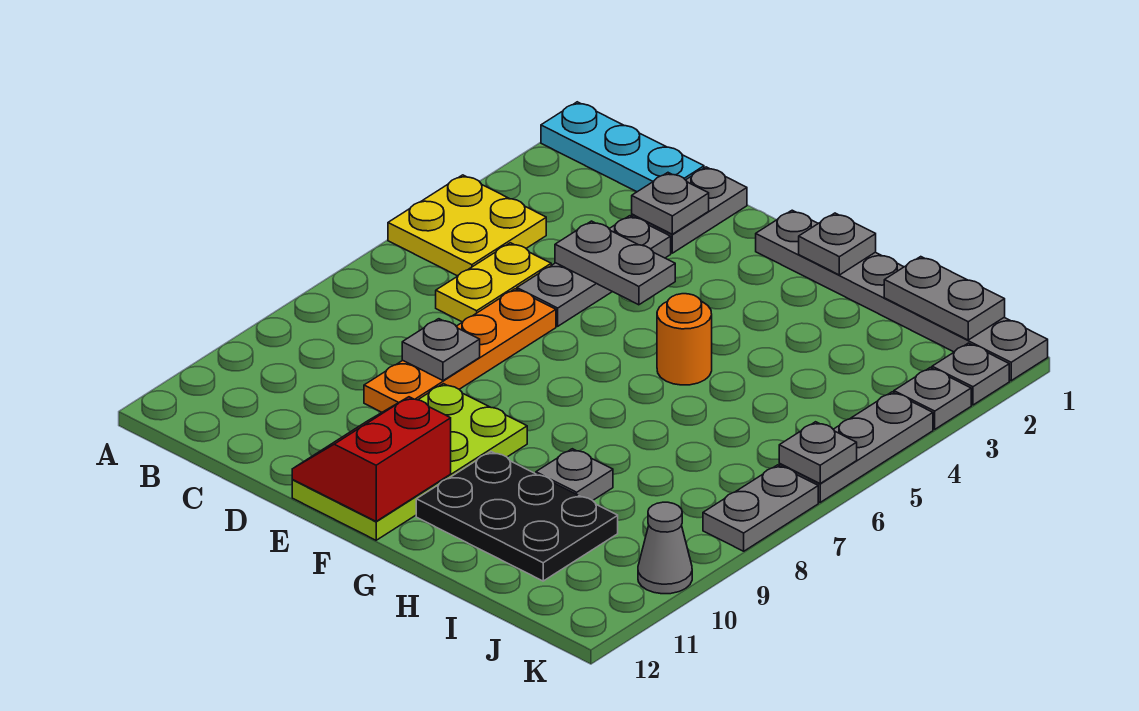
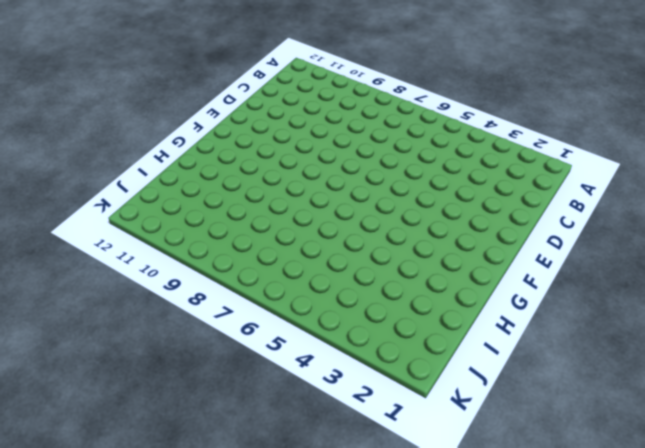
none -> cyan plate A1:C1 level 1
none -> yellow plate A4:B5 level 1
none -> yellow plate C5:C6 level 1

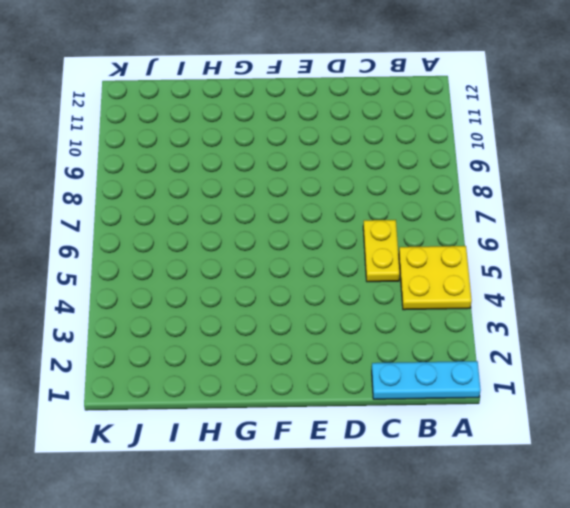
none -> grey plate D1:D2 level 1
none -> grey plate D3:D5 level 1
none -> orange plate D6:D9 level 1

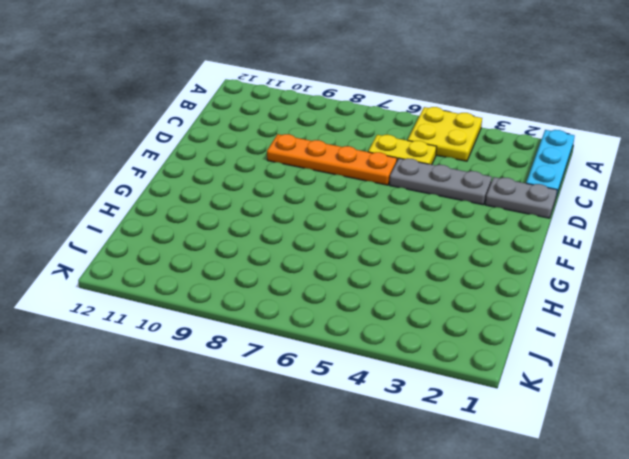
none -> lime plate E9:F12 level 1
none -> grey plate F1:K1 level 1
none -> orange round brick G5 level 1

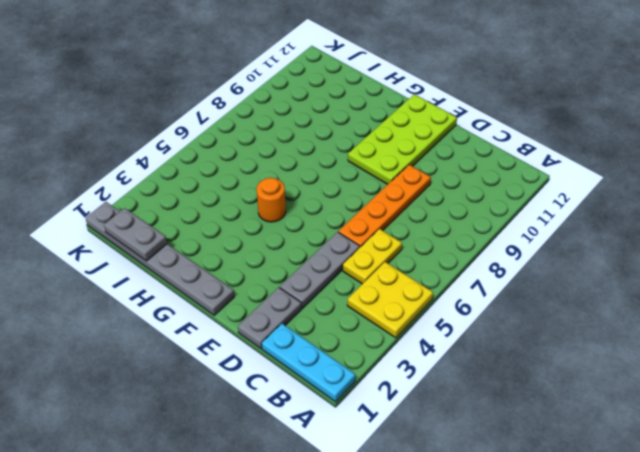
none -> black plate G10:I11 level 1
none -> grey plate H9 level 1
none -> grey plate K2 level 1

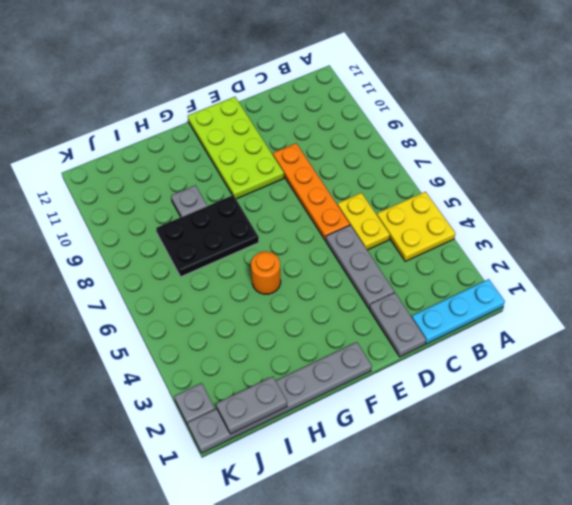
black plate G7:I8 level 1 -> black plate G10:I11 level 1
none -> grey plate K3 level 1
none -> grey plate K4:K6 level 1
none -> grey plate K7:K8 level 1

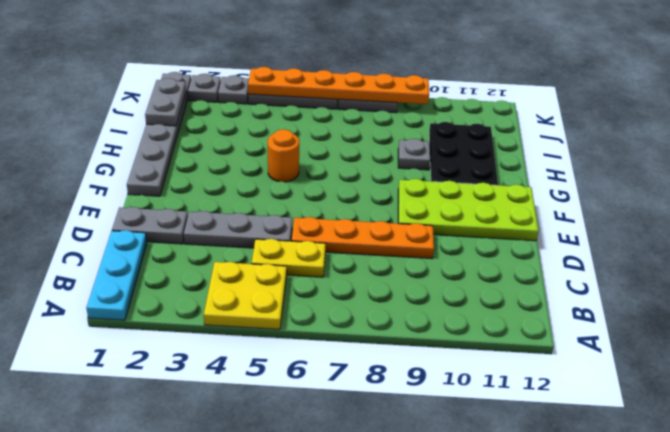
orange plate K4:K9 level 2 -> grey plate K6 level 2
none -> grey cone K10 level 1
none -> grey plate D2 level 2
none -> grey plate D4:E4 level 2

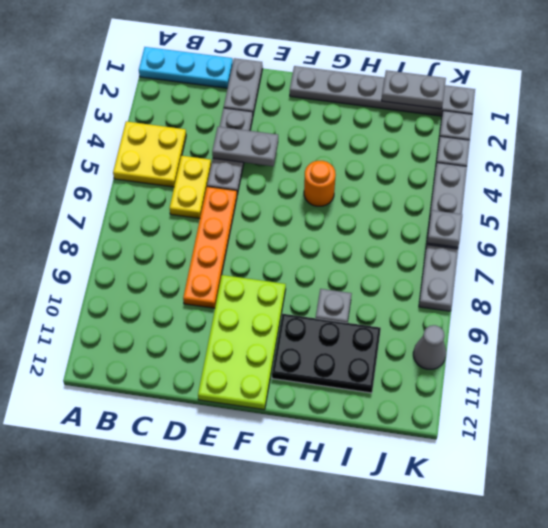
none -> grey plate D2 level 2
none -> grey plate D8 level 2
none -> red slope E11:F12 level 2 top F

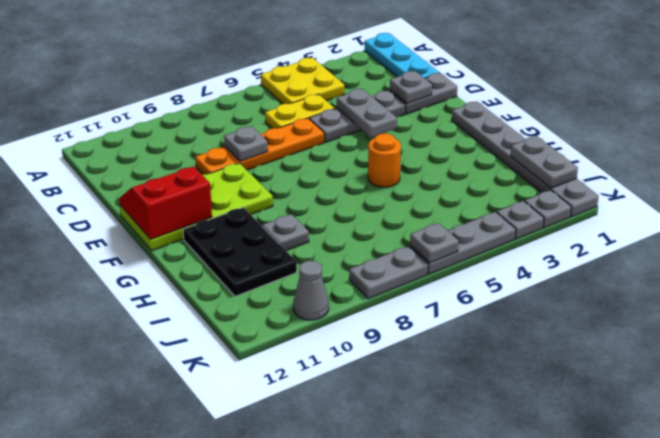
none -> grey plate G1 level 2

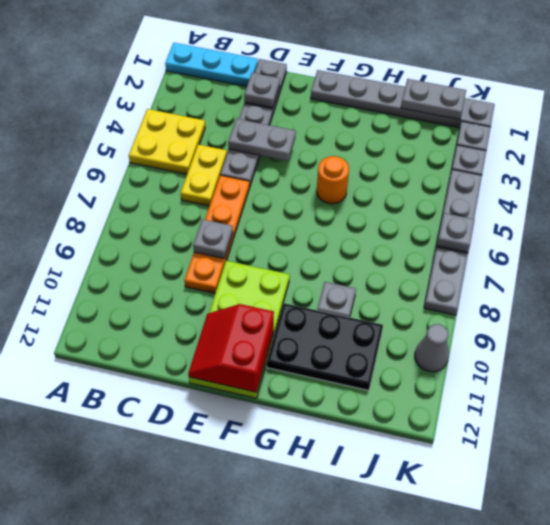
none -> grey plate G1 level 2

